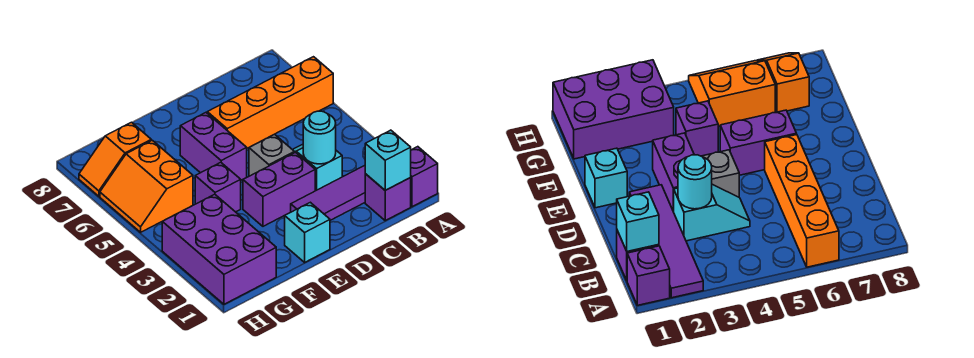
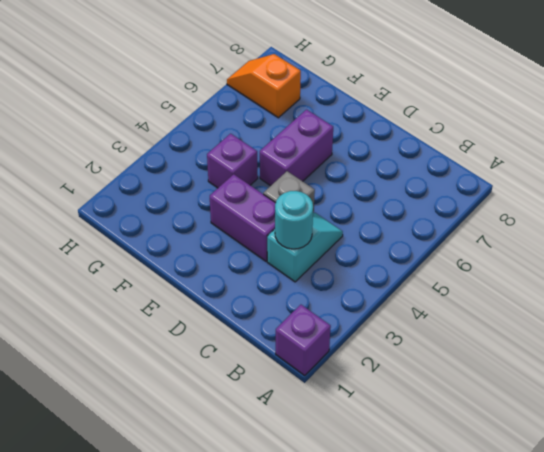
none -> purple tile A2:D2 level 1
none -> orange brick A6:D6 level 1
none -> purple brick B1 level 1

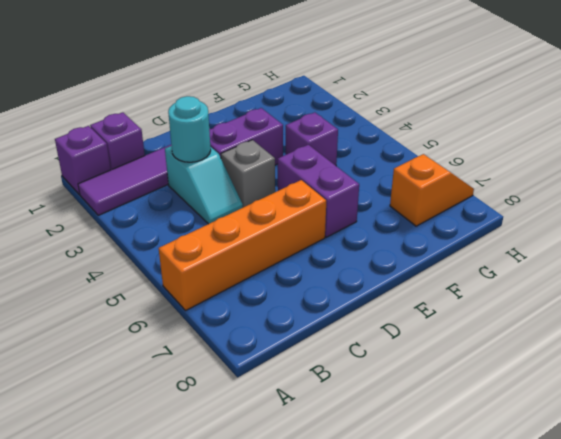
none -> cyan brick E1 level 1
none -> purple brick G1:H3 level 1
none -> orange slope G5:H6 level 1 top G

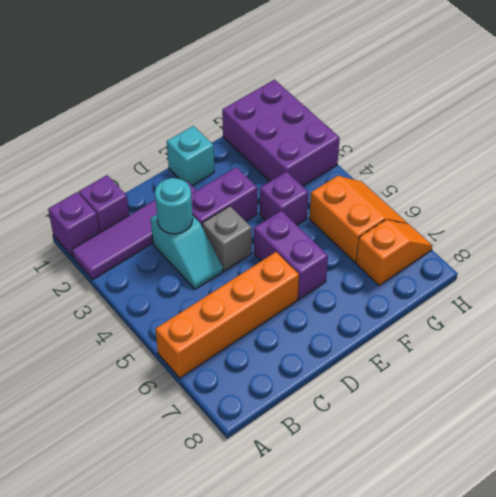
none -> cyan brick B1 level 2

